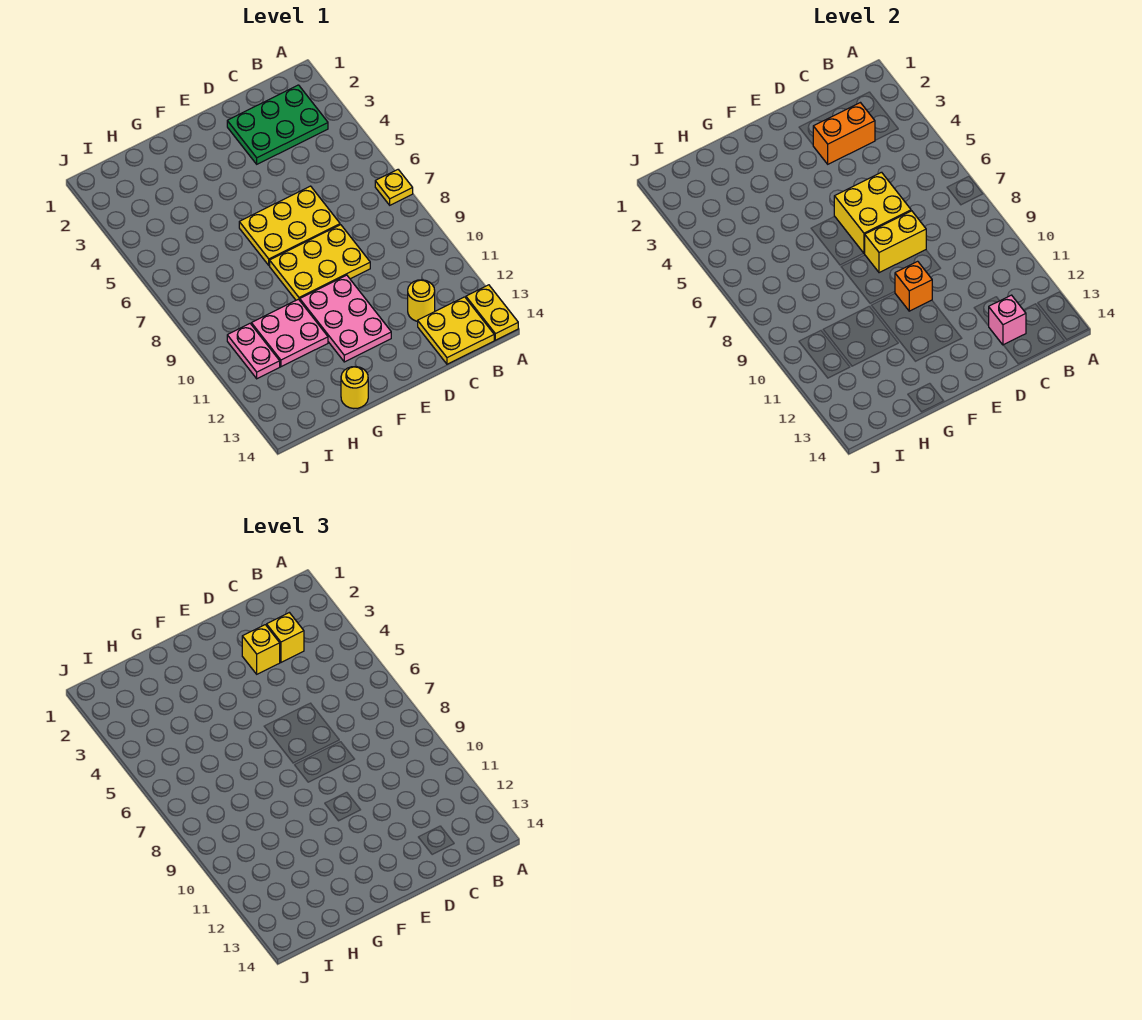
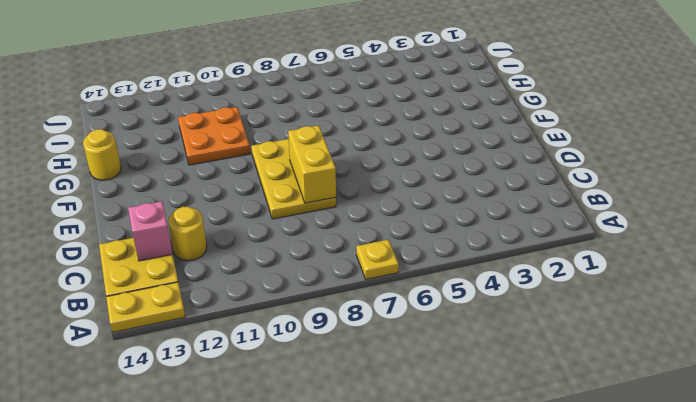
orange plate G10:H11 level 1 -> pink plate G10:H11 level 1
none -> green plate B2:D3 level 1
none -> yellow plate D6:F7 level 1
none -> pink plate E10:F12 level 1

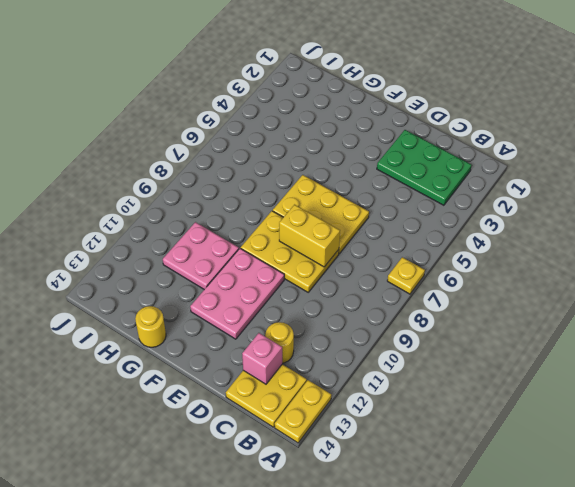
none -> pink plate I10:I11 level 1
none -> orange brick C3:D3 level 2
none -> yellow brick D6:E7 level 2

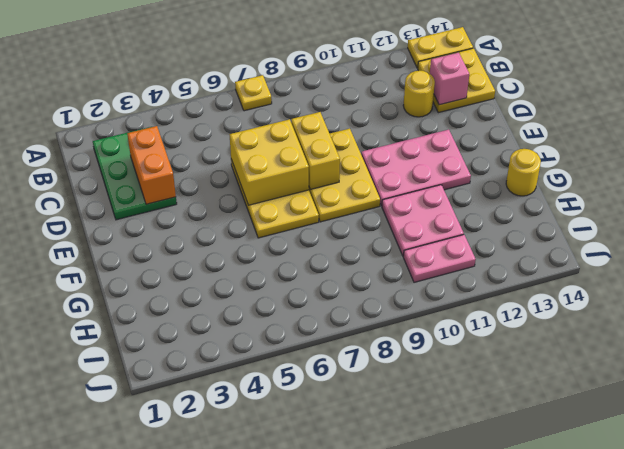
none -> orange brick E10 level 2
none -> yellow brick C3 level 3
none -> yellow brick D3 level 3

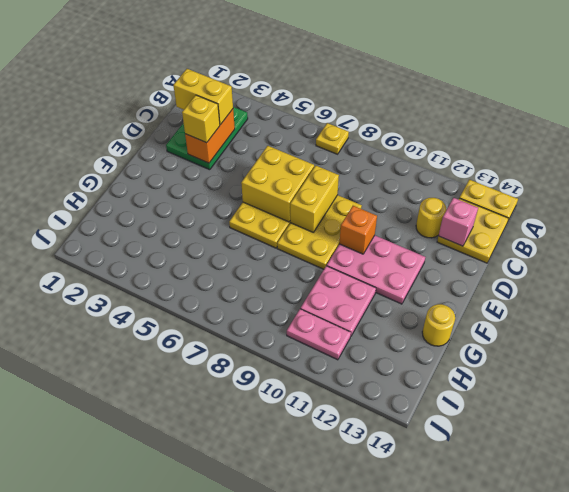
yellow brick C2:C3 level 3 -> yellow brick C3 level 3

